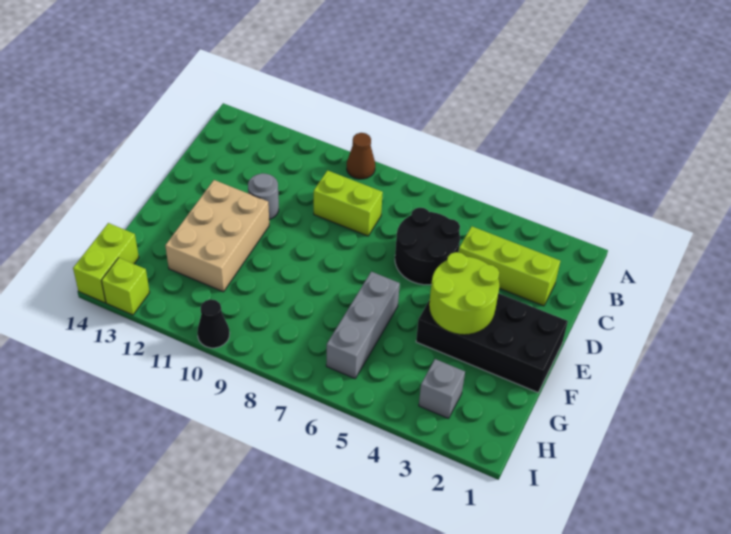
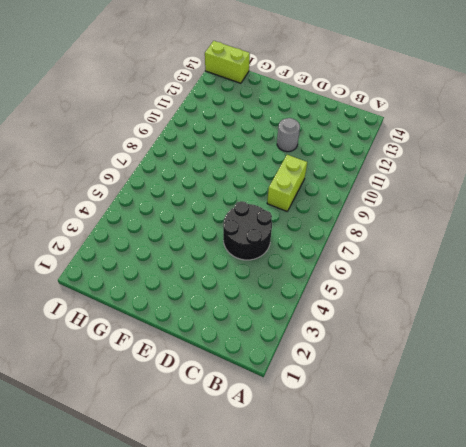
none -> brown cone A9 level 1
none -> lime brick C2:C4 level 1
none -> black brick E1:F4 level 1

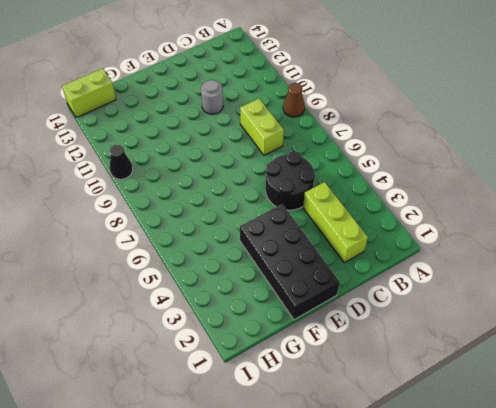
none -> tan brick E11:G12 level 1
none -> grey brick F6:H6 level 1
none -> grey brick H3 level 1

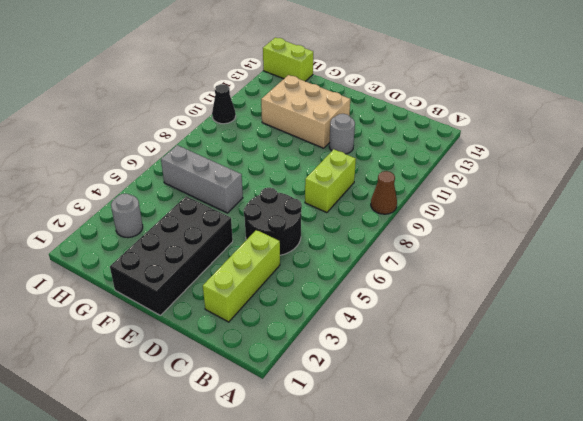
grey round brick H3 level 1 -> grey brick H3 level 1
none -> lime brick I13 level 1
none -> lime round brick E3:F4 level 2

